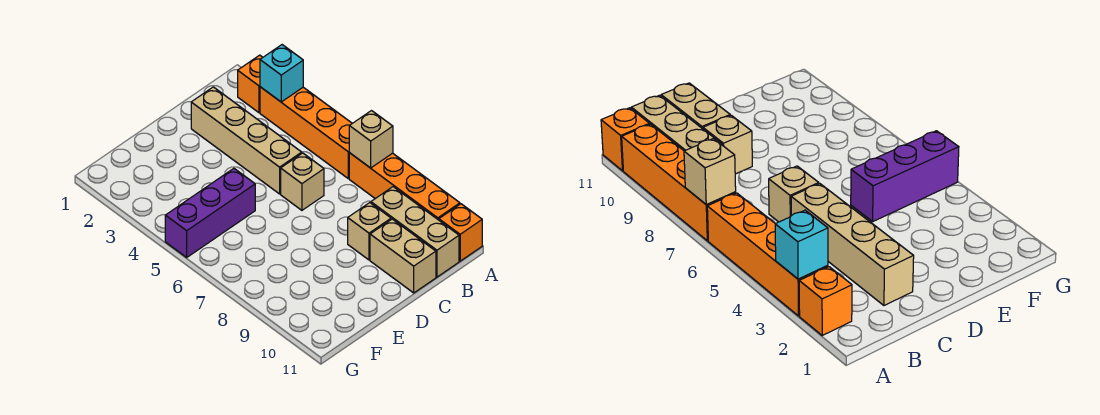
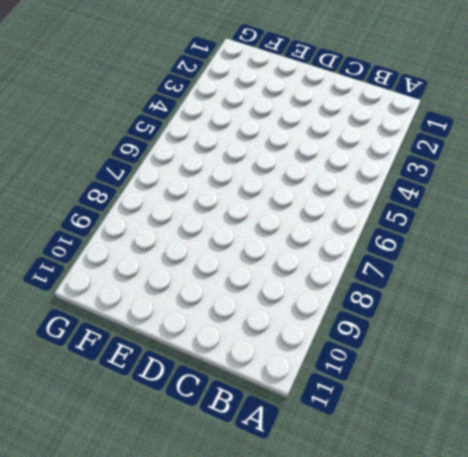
none -> orange brick A2 level 1
none -> orange brick A3:A6 level 1
none -> orange brick A7:A10 level 1

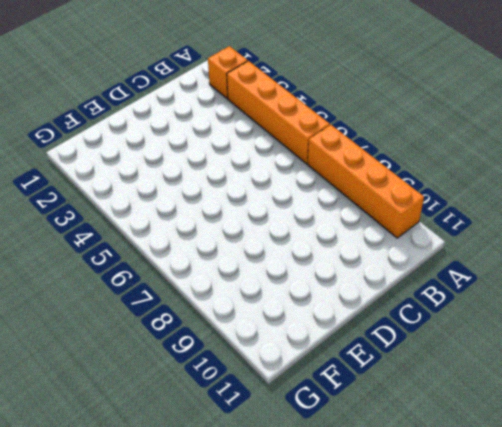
none -> orange brick A11 level 1
none -> tan brick B9:B11 level 1
none -> tan brick C2:C5 level 1

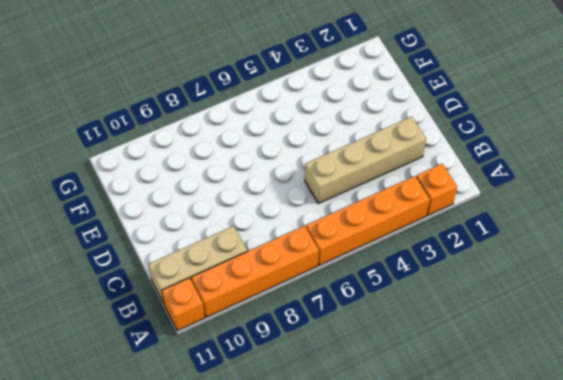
none -> tan brick C6 level 1
none -> tan brick C9 level 1
none -> tan brick C10:C11 level 1

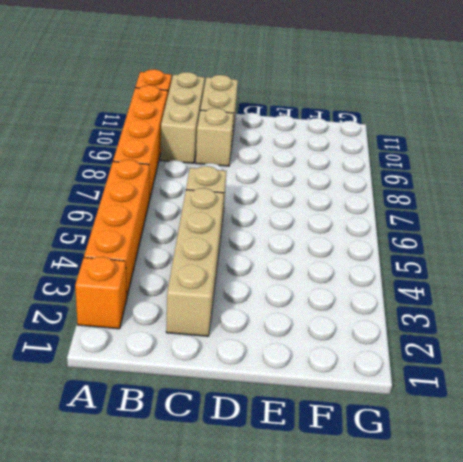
none -> purple brick E5:G5 level 1
none -> cyan brick A3 level 2
none -> tan brick A7 level 2

